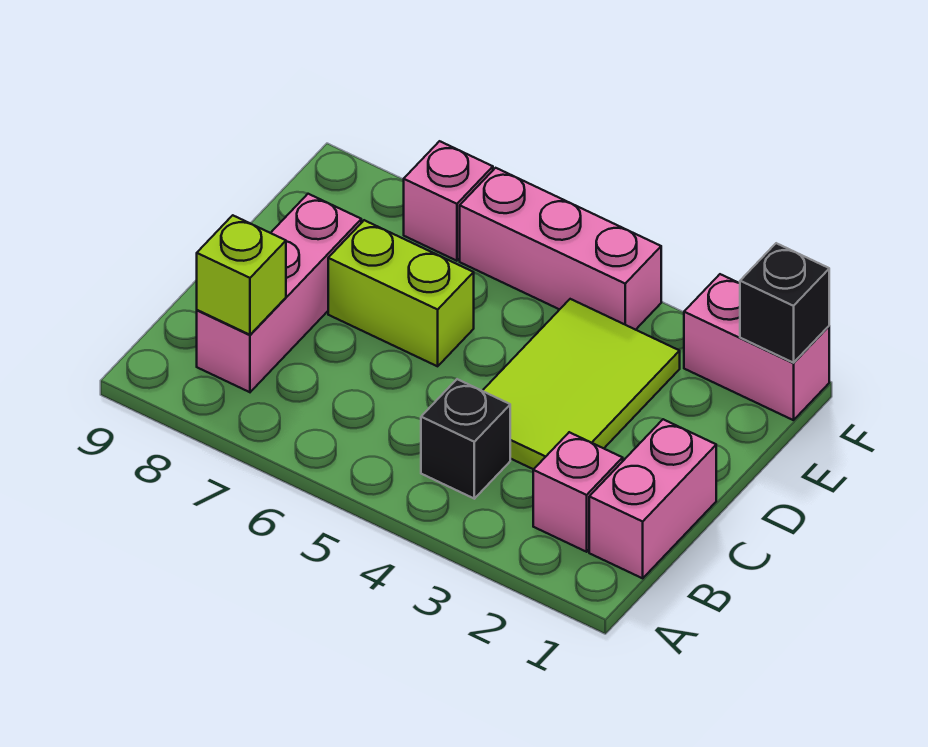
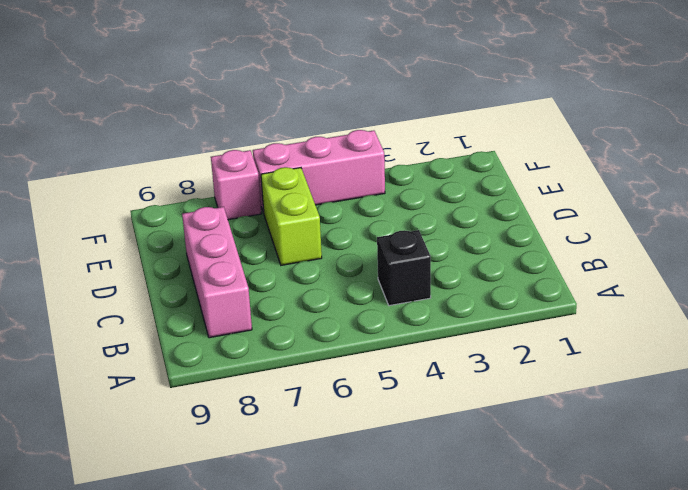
lime brick D6:E6 level 1 -> lime brick D6:D7 level 1
none -> pink brick B1:C1 level 1
none -> pink brick B2 level 1

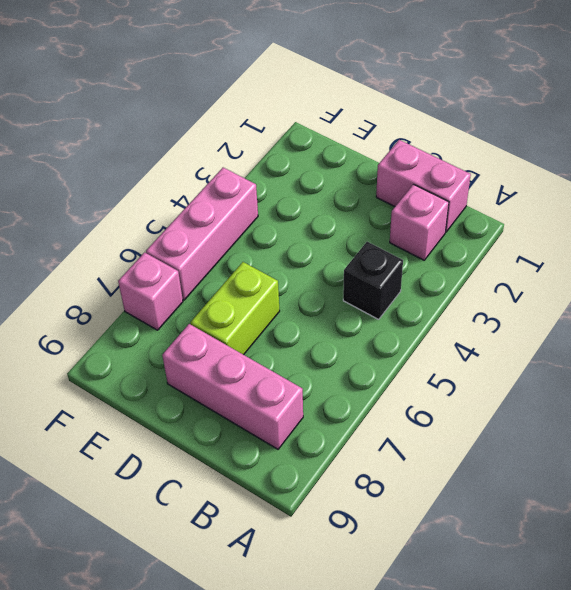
none -> lime tile C3:E4 level 1
none -> pink brick F1:F2 level 1

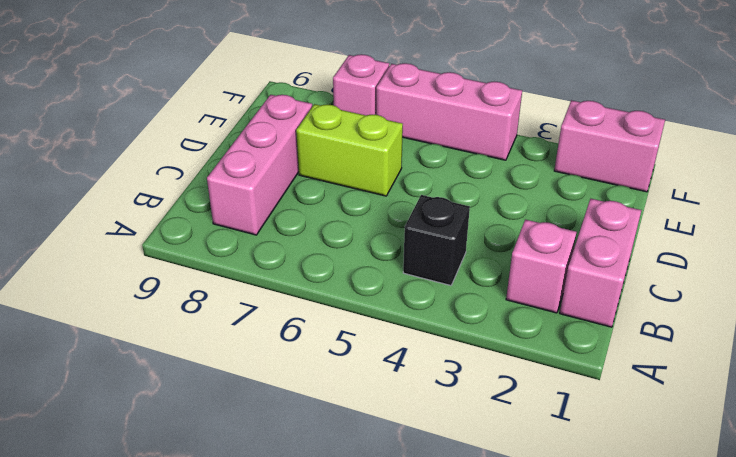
none -> lime tile C3:E4 level 1
none -> lime brick B8 level 2

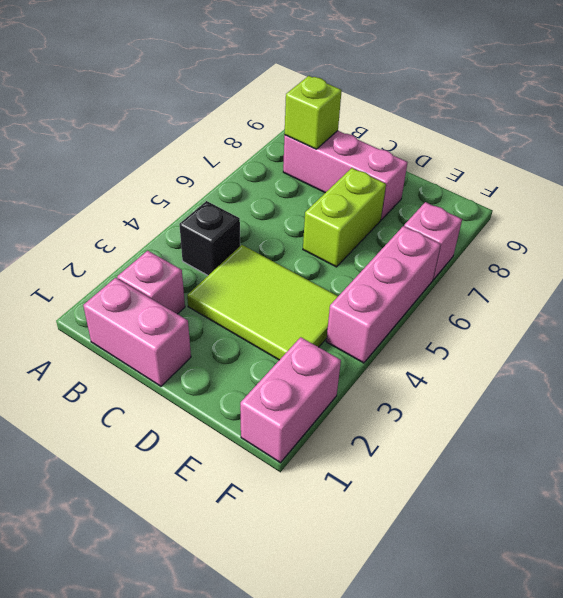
none -> black brick F1 level 2

